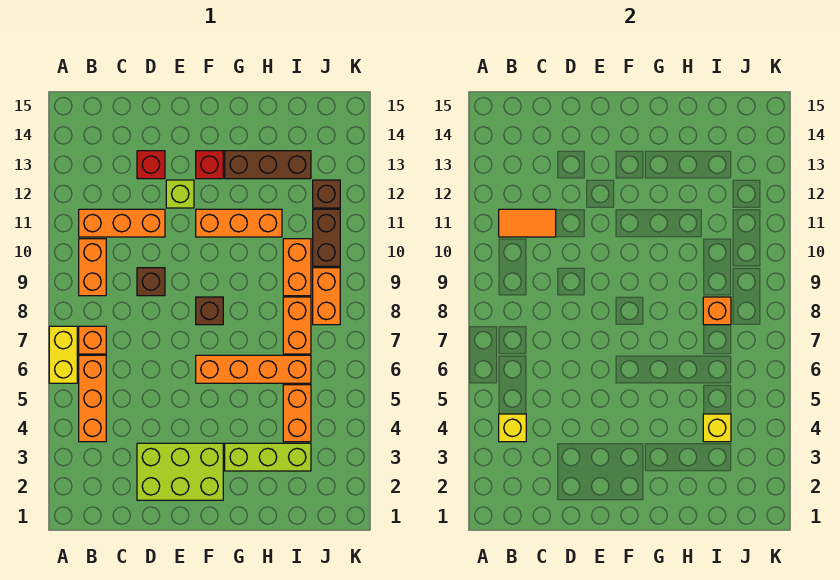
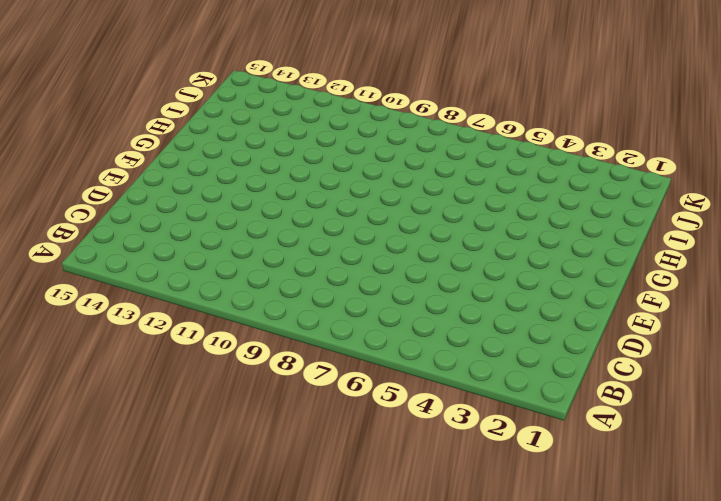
none -> yellow brick A6:A7 level 1
none -> orange brick B4:B6 level 1
none -> orange brick B7 level 1

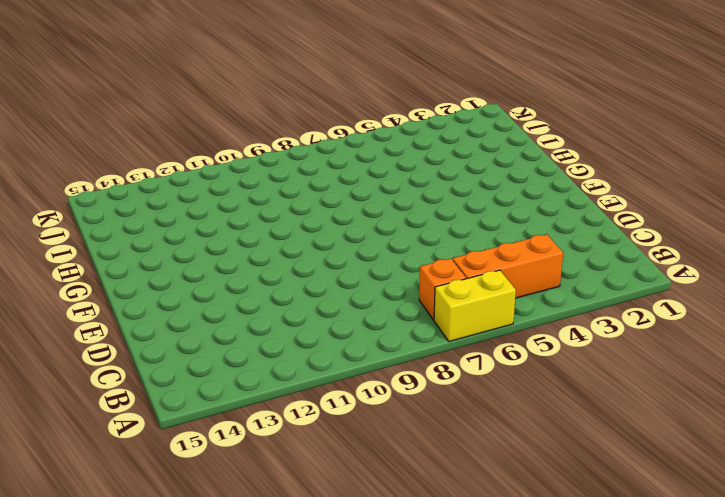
none -> orange brick B9:B10 level 1
none -> orange brick B11:D11 level 1
none -> lime brick D2:F3 level 1

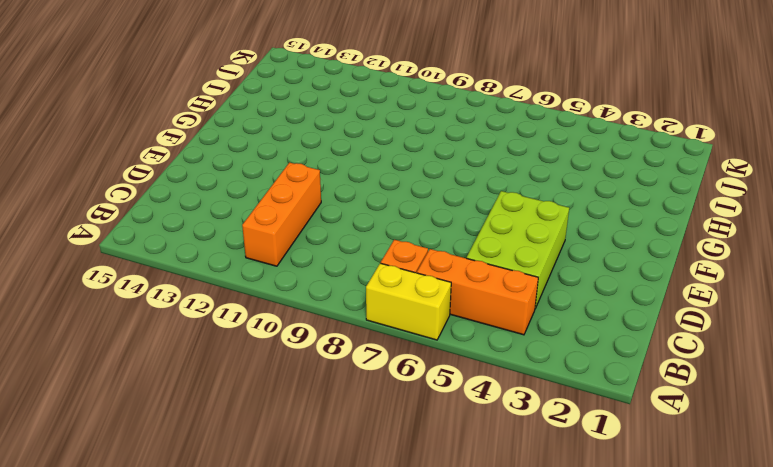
lime brick C4:E5 level 1 -> lime brick D2:F3 level 1
none -> orange brick B9:B10 level 1
none -> brown brick D9 level 1
none -> red brick D13 level 1

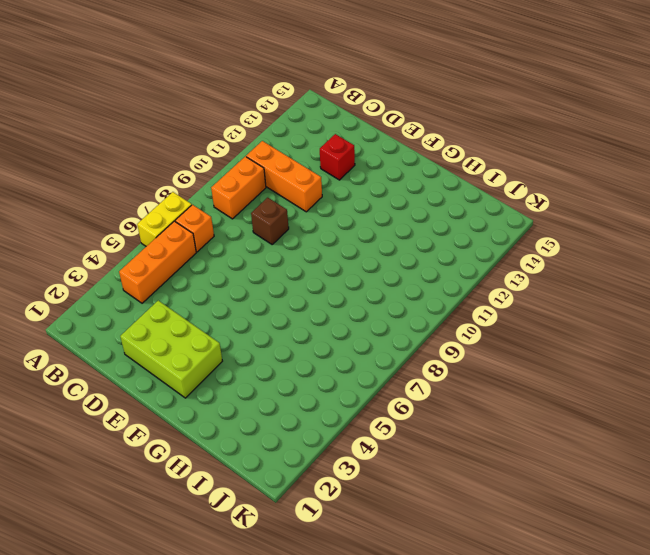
none -> lime brick E12 level 1
none -> orange brick F6:I6 level 1
none -> brown brick F8 level 1

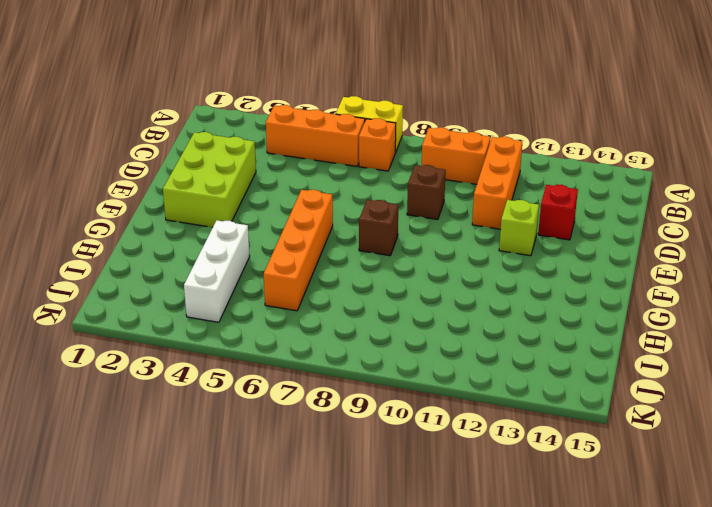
white brick H4:J4 level 1 -> orange brick I4:I5 level 1
none -> orange brick F11:H11 level 1
none -> red brick F13 level 1
none -> lime brick G3:I3 level 1

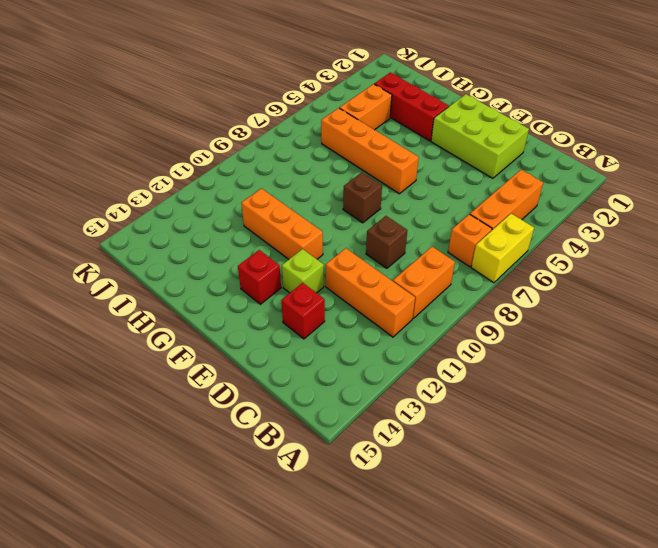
red brick G3:I3 level 1 -> lime brick G3:I3 level 1
none -> brown brick G13:I13 level 1
none -> orange brick I7:I8 level 1
none -> orange brick I9:I10 level 1

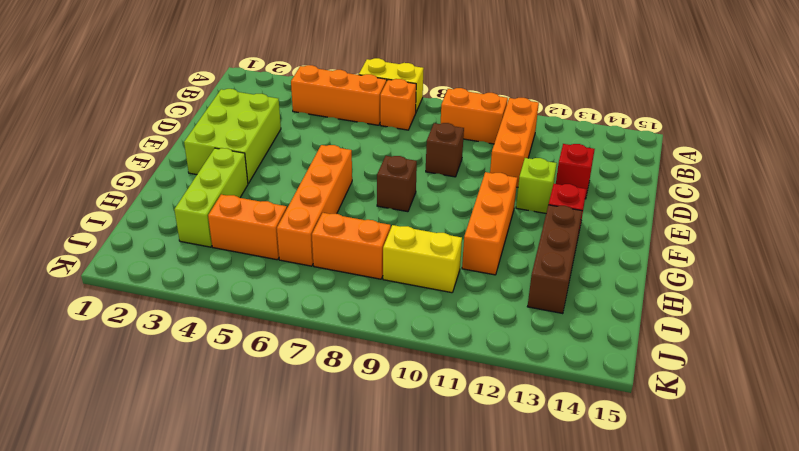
yellow brick I9:I10 level 1 -> orange brick I9:I10 level 1
none -> orange brick J8:J9 level 1
none -> brown brick J10:J11 level 1
none -> brown brick J12 level 1

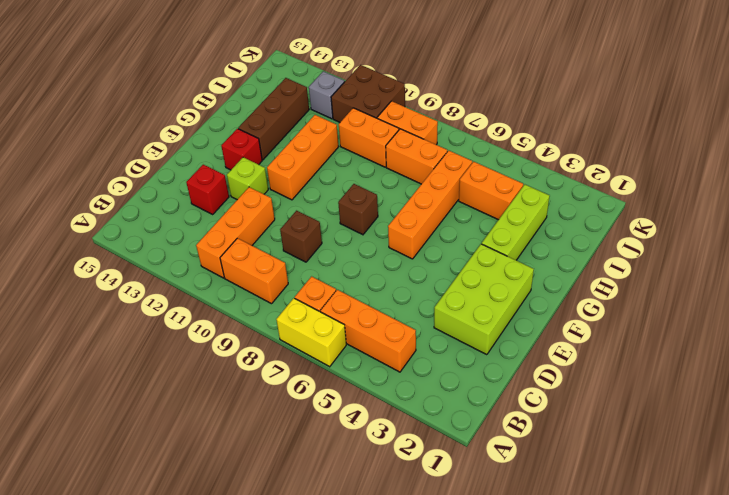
brown brick J10:K11 level 1 -> brown brick J10:J11 level 1
grey brick J12 level 1 -> brown brick J12 level 1
none -> yellow brick B4 level 2
none -> orange tile B11:C11 level 2
none -> yellow brick I4 level 2

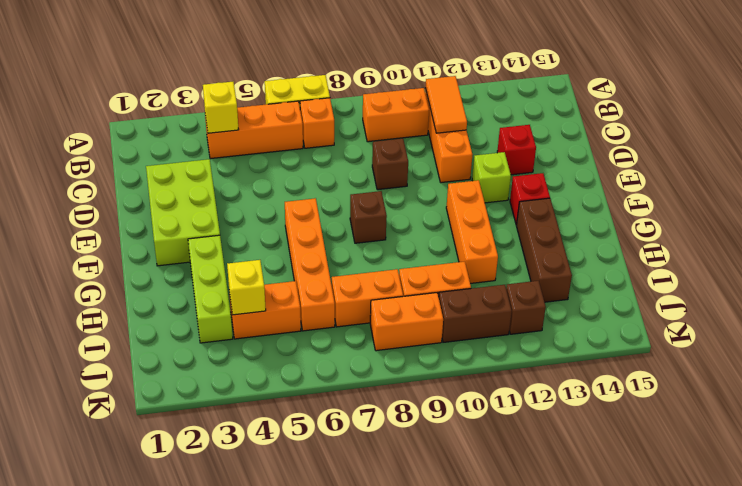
none -> orange brick I8 level 2

